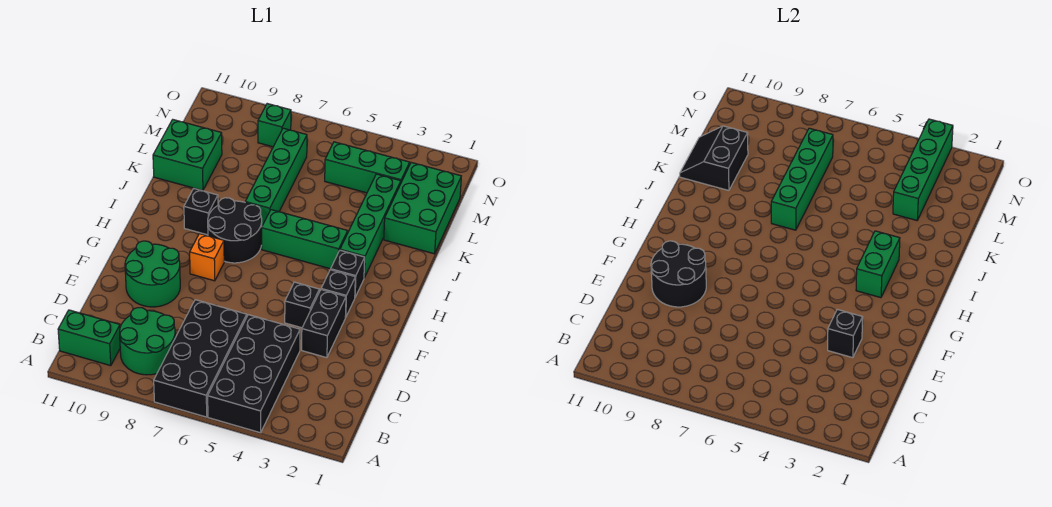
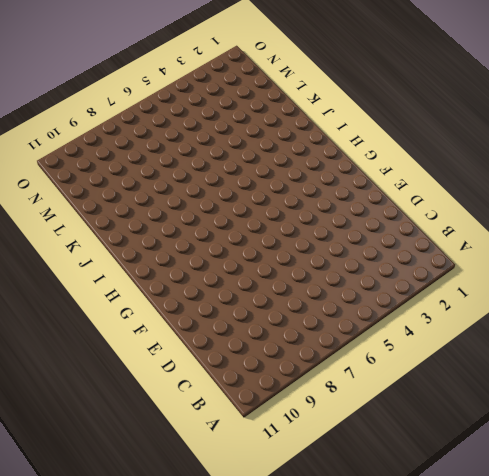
none -> black brick A4:D5 level 1
none -> black brick A6:D7 level 1
none -> green round brick B8:C9 level 1

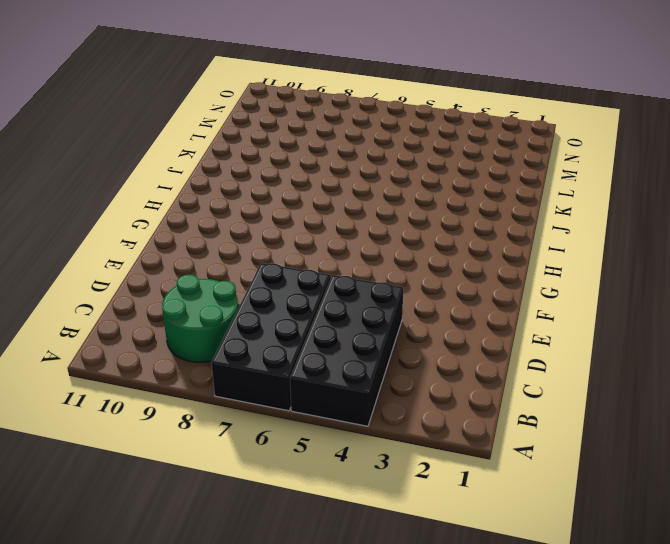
none -> green brick B10:B11 level 1
none -> black brick E3:F3 level 1
none -> green round brick E9:F10 level 1

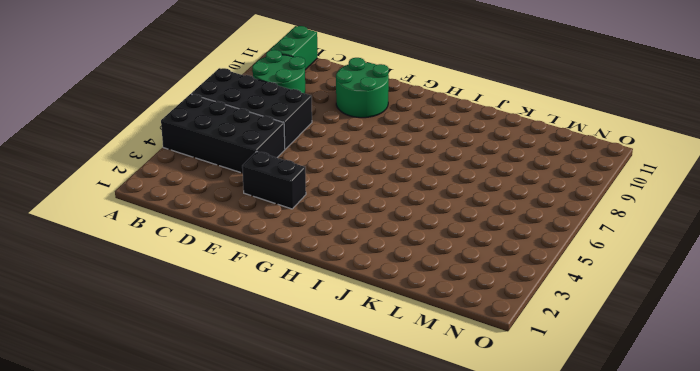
none -> black brick F4 level 1
none -> black brick G3 level 1
none -> orange brick G8 level 1

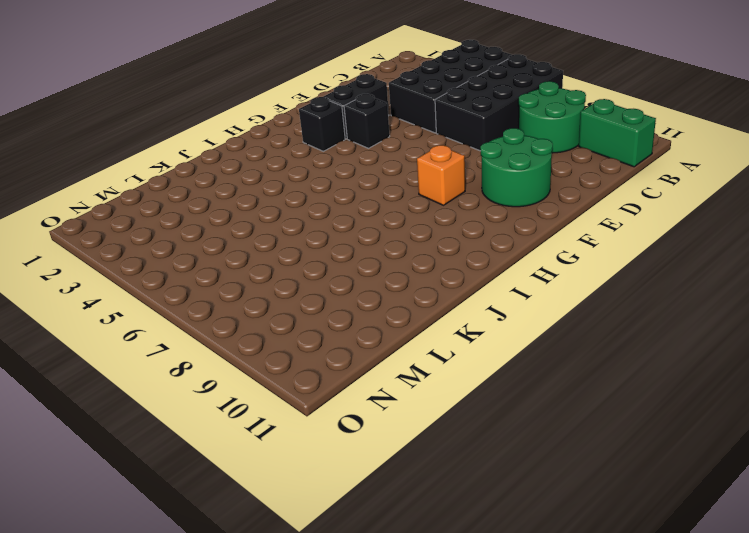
none -> black brick H3 level 1
none -> black round brick H7:I8 level 1
none -> green brick I3:L3 level 1

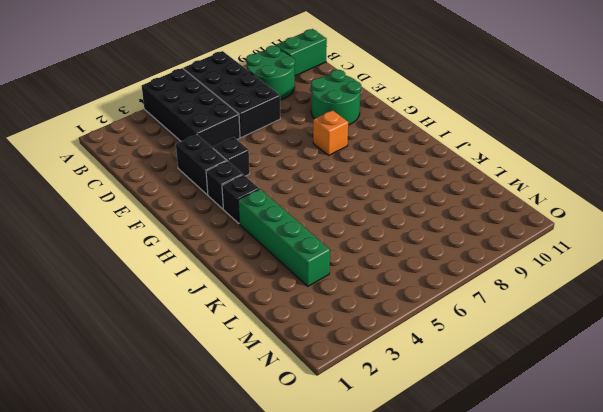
none -> black round brick H7:I8 level 1
none -> green brick I4:I6 level 1
none -> black brick I9 level 1

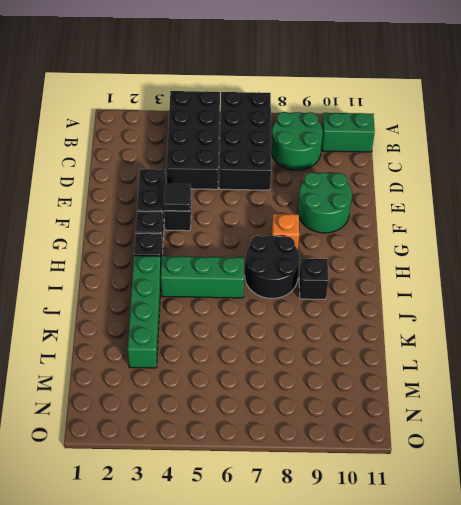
black tile F4 level 2 -> none
none -> green brick J7:M7 level 1
none -> green brick K1:M2 level 1
none -> green brick K10:L11 level 1

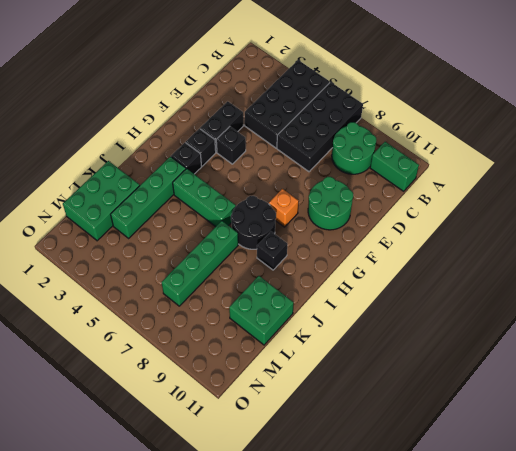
none -> green brick M3:M5 level 1
none -> green brick N8 level 1
none -> black brick E3 level 2

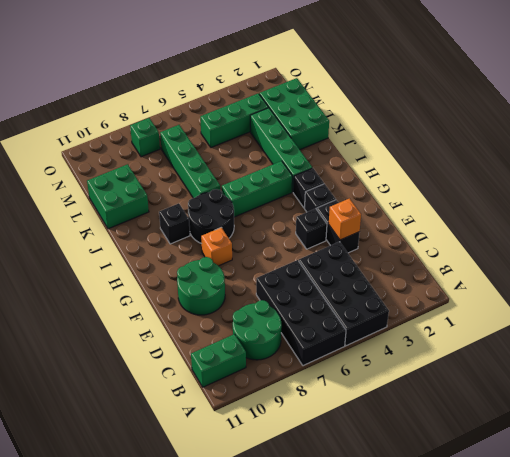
orange brick E3 level 2 -> black brick E3 level 2
none -> black round brick E9:F10 level 2
none -> green brick H3:I3 level 2
none -> green brick J7:M7 level 2

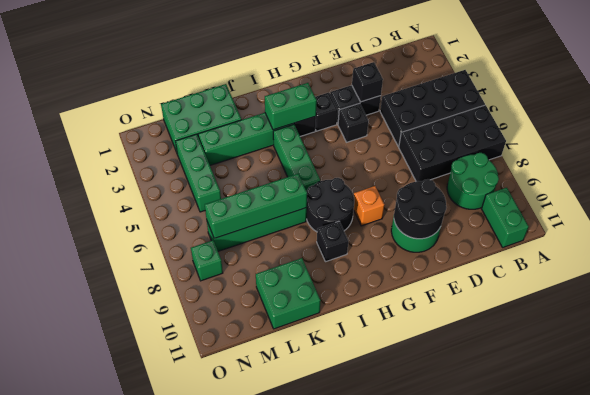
none -> black slope K10:L11 level 2 top 10
none -> green brick L3:O3 level 2

